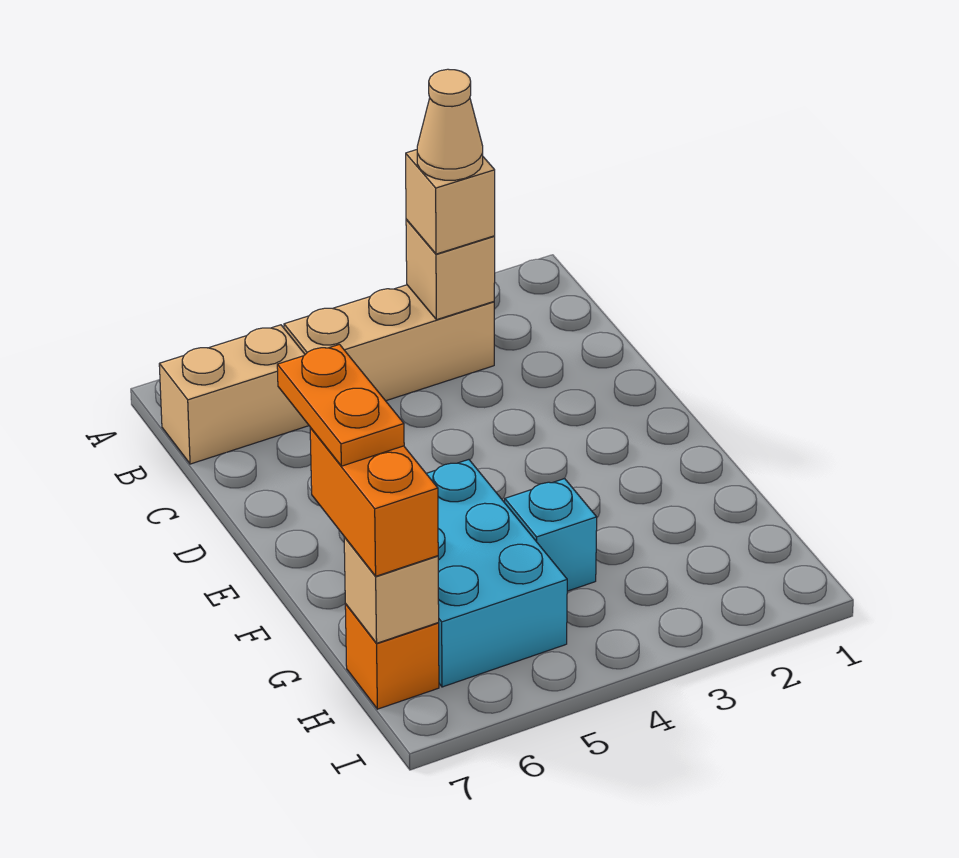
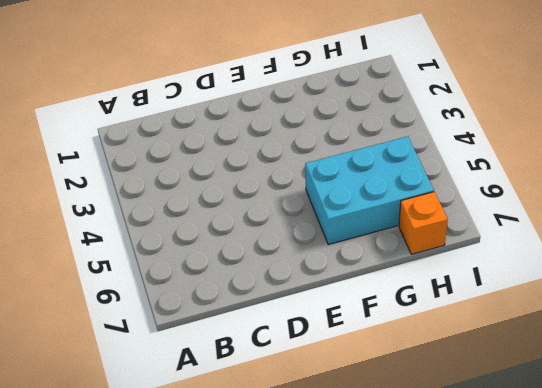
none -> tan brick B3:B5 level 1
none -> tan brick B6:B7 level 1

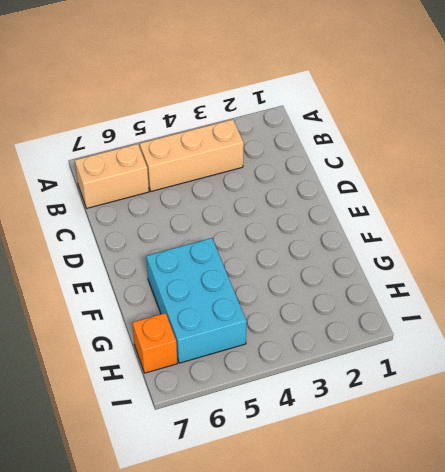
none -> cyan brick G4 level 1
none -> tan brick B3 level 2

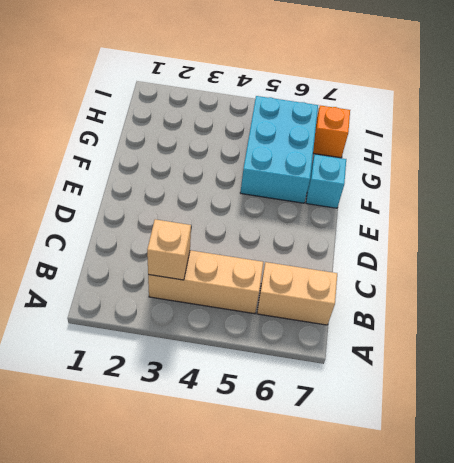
cyan brick F7 level 1 -> cyan brick G4 level 1
none -> tan brick H7 level 2
none -> tan brick B3 level 3

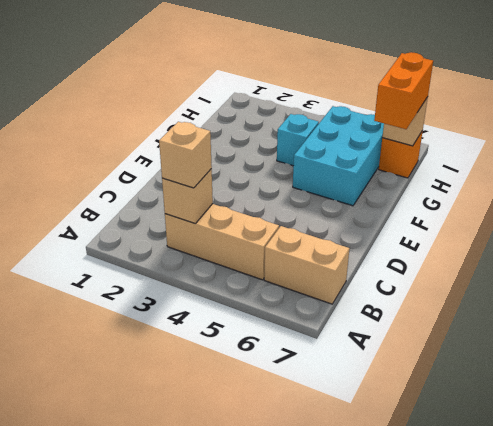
none -> tan cone B3 level 4
none -> orange plate F7:G7 level 4

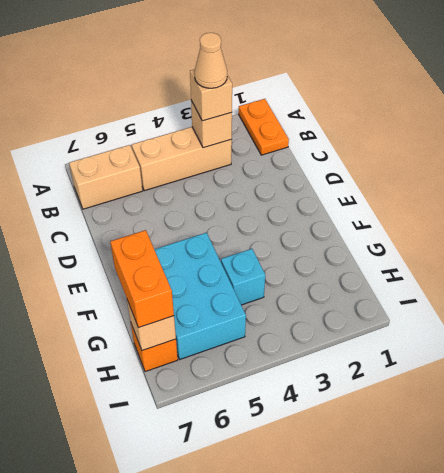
orange plate A1:B1 level 1 -> orange plate F7:G7 level 4

